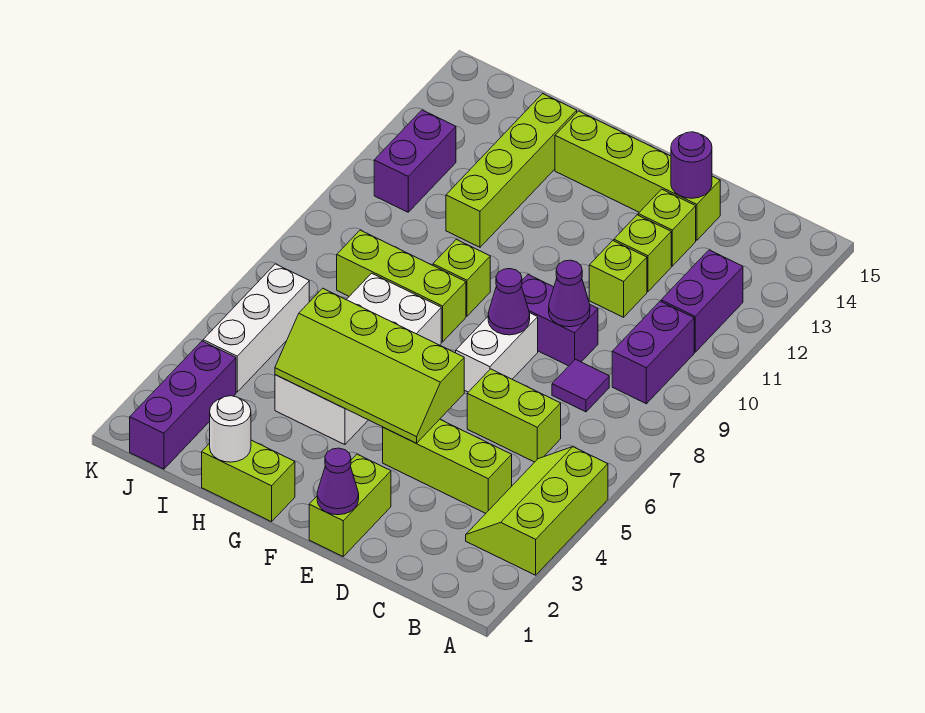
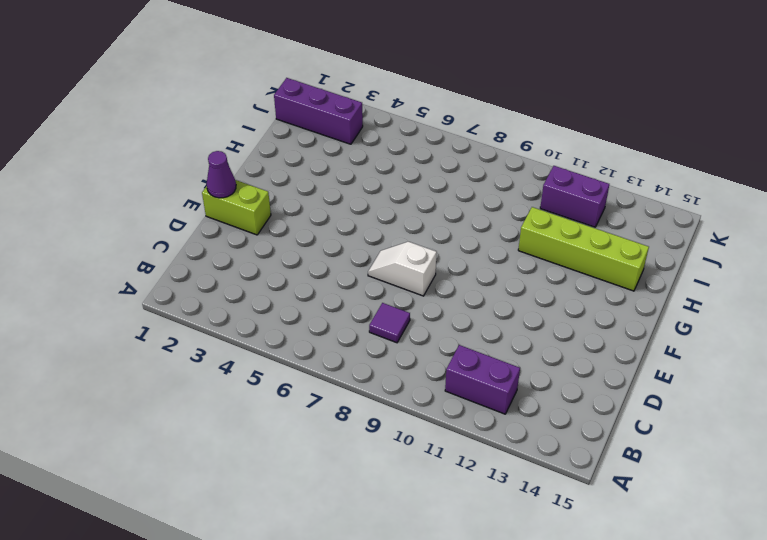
white slope E7:E8 level 1 top 8 -> white brick E7:E8 level 1
none -> lime slope A3:B5 level 1 top A
none -> purple brick B9:B10 level 1
none -> lime brick C4:E4 level 1

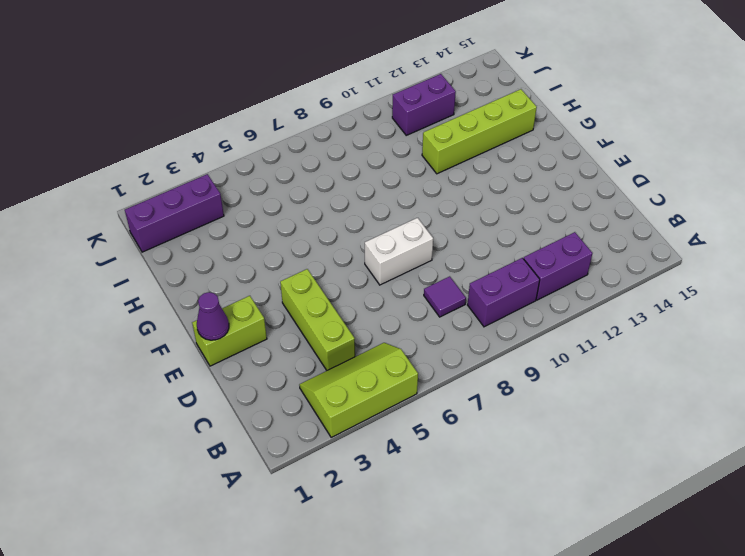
none -> lime brick C6:D6 level 1
none -> purple brick D9:E9 level 1
none -> lime brick D11 level 1

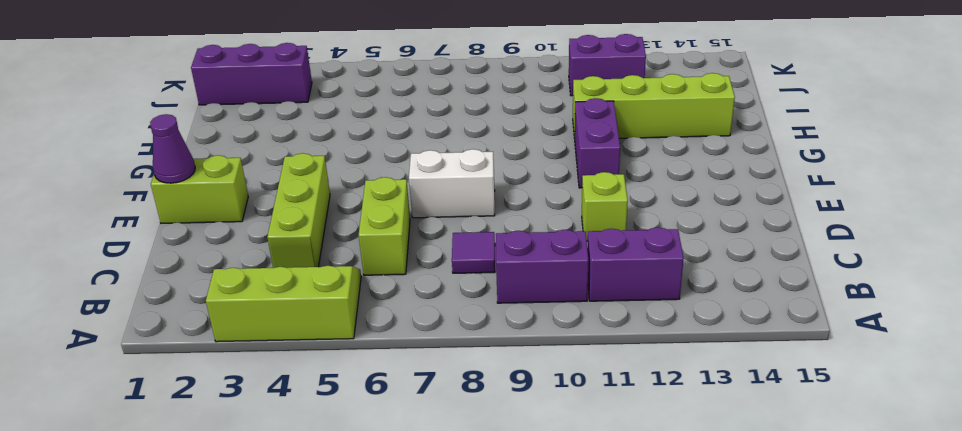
purple brick F11:G11 level 1 -> purple brick D9:E9 level 1
none -> lime brick D12 level 1
none -> lime brick D13 level 1
none -> lime brick D14:G14 level 1

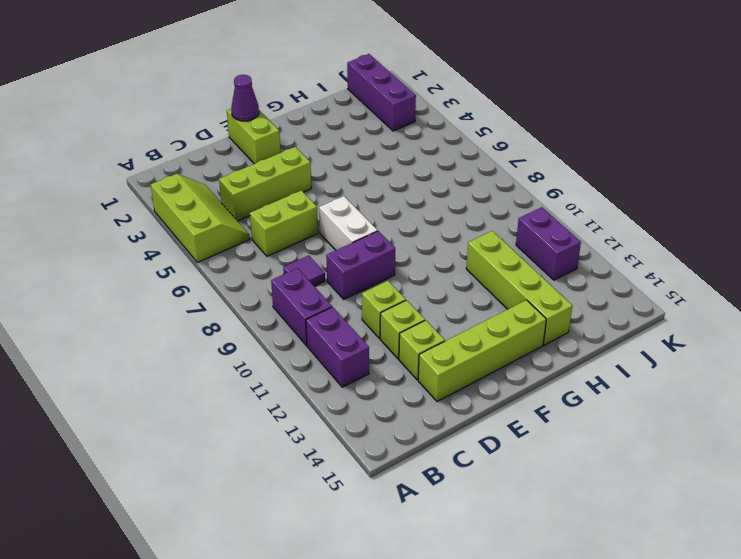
none -> lime brick G1:H1 level 1
none -> white brick G4:H7 level 1
none -> lime brick G8:I8 level 1

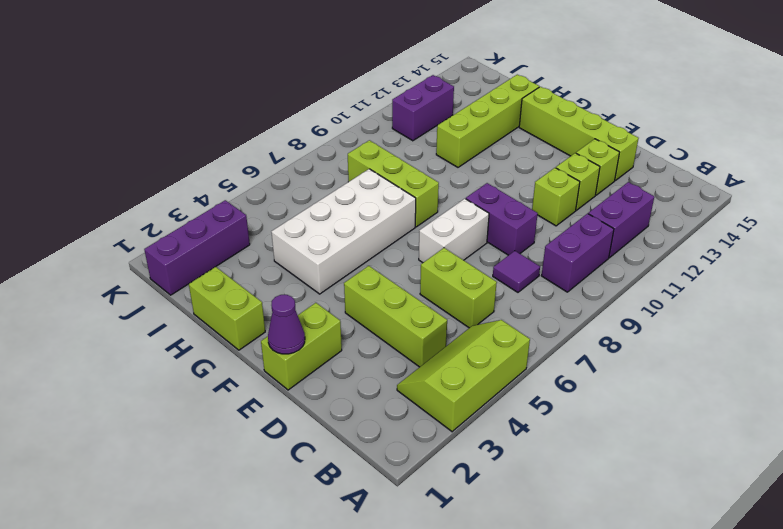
none -> lime brick G9 level 1
none -> white brick J4:J6 level 1
none -> purple cone D9 level 2

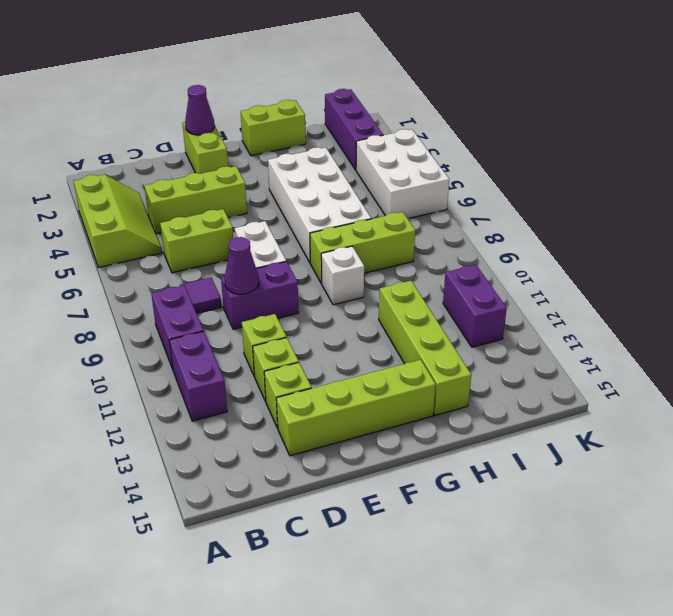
white brick G9 level 1 -> lime brick G9 level 1
white brick J4:K6 level 1 -> white brick J4:J6 level 1
none -> purple round brick D14 level 2
none -> lime slope E4:H5 level 2 top 5
none -> purple cone E8 level 2

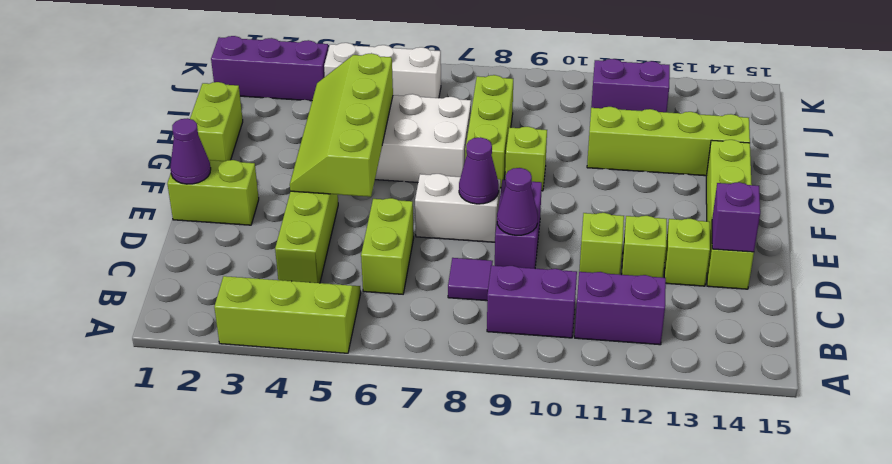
purple brick D14 level 2 -> purple round brick D14 level 2
none -> white round brick H1 level 2

